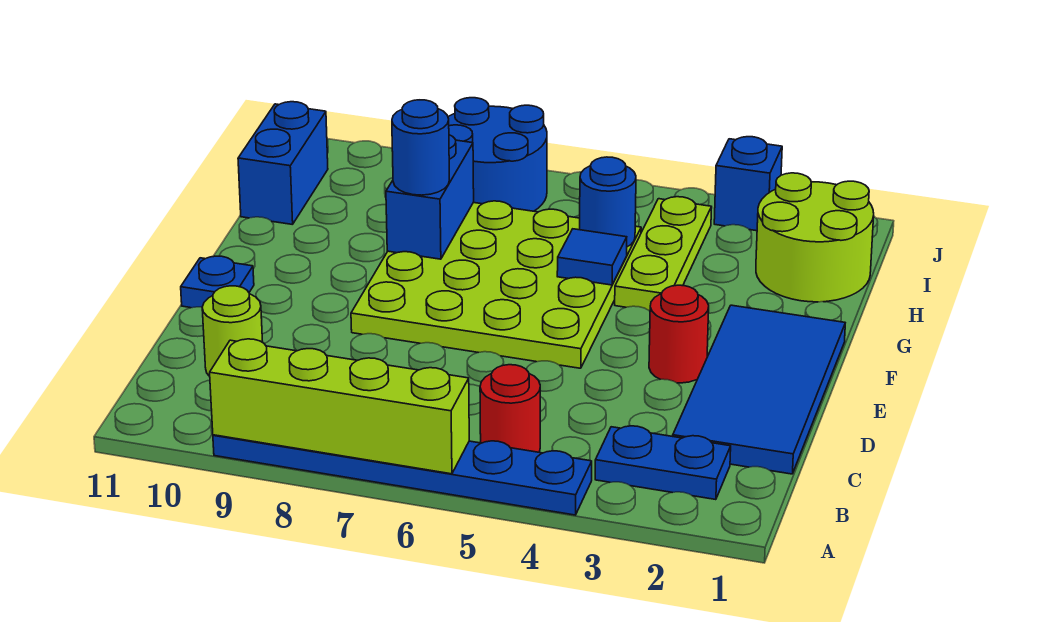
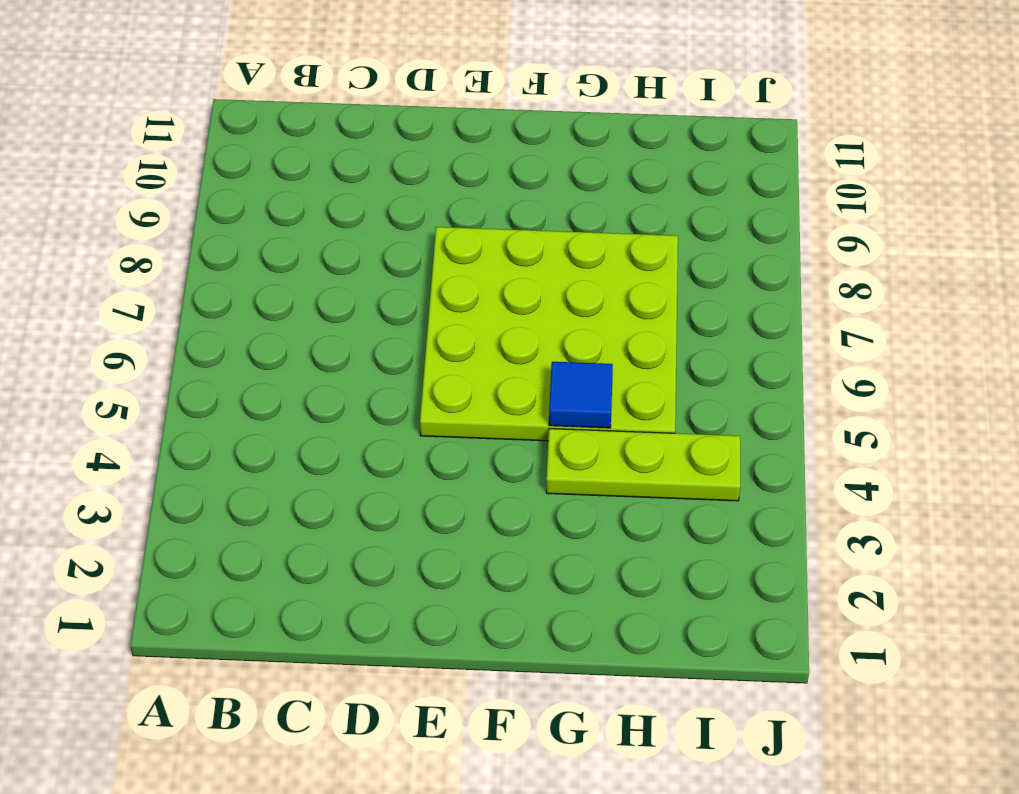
none -> blue plate A4:A9 level 1
none -> blue plate B2:B3 level 1
none -> red round brick B5 level 1

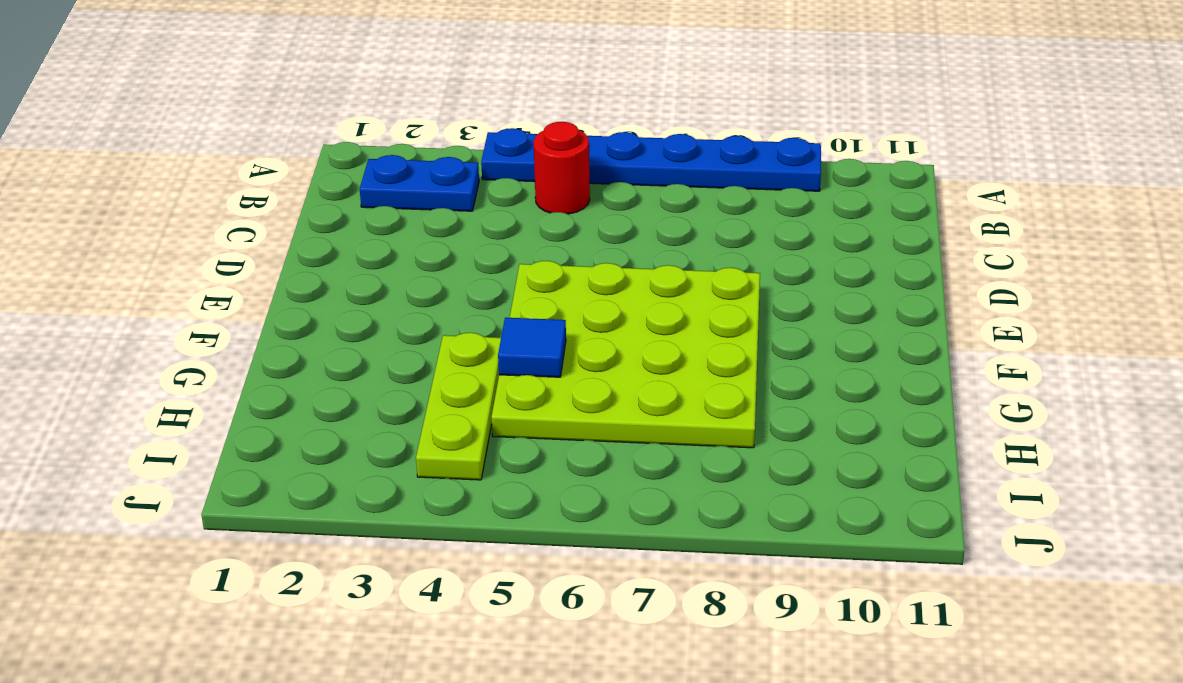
none -> blue tile C1:F2 level 1
none -> lime round brick C10 level 1
none -> red round brick E3 level 1

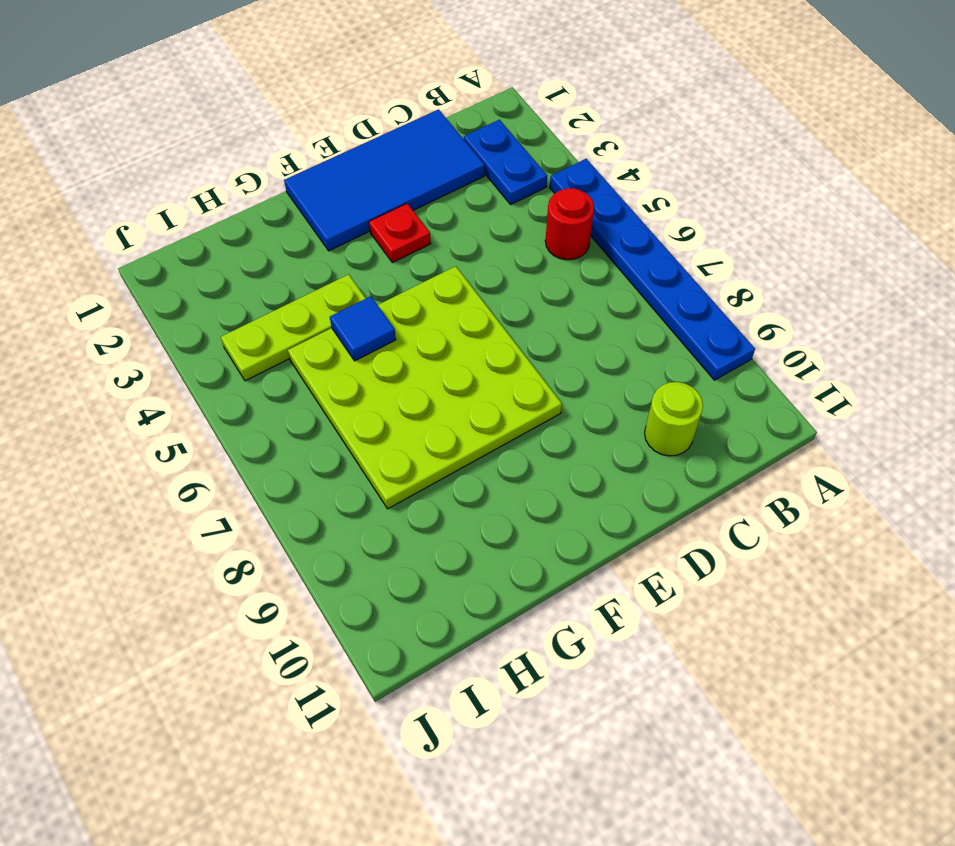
red plate E3 level 1 -> red round brick E3 level 1
none -> blue plate E11 level 1
none -> lime round brick H1:I2 level 1
none -> blue brick H11:I11 level 1

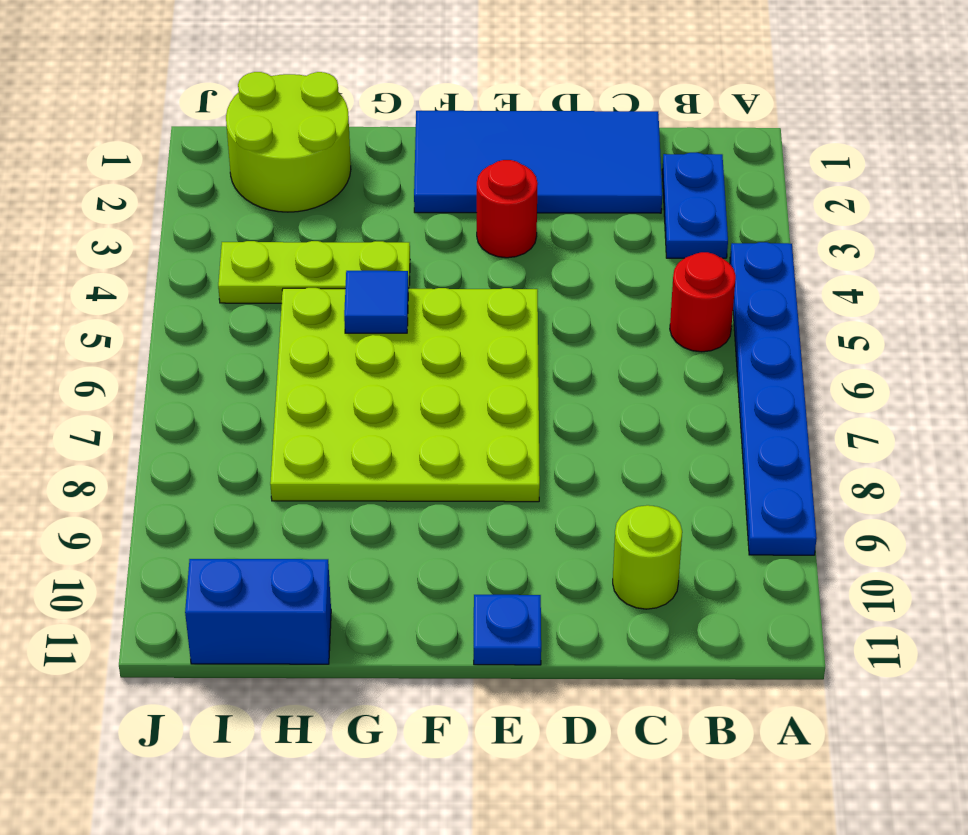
none -> blue round brick I7:J8 level 1
none -> blue brick J3 level 1
none -> lime brick A6:A9 level 2

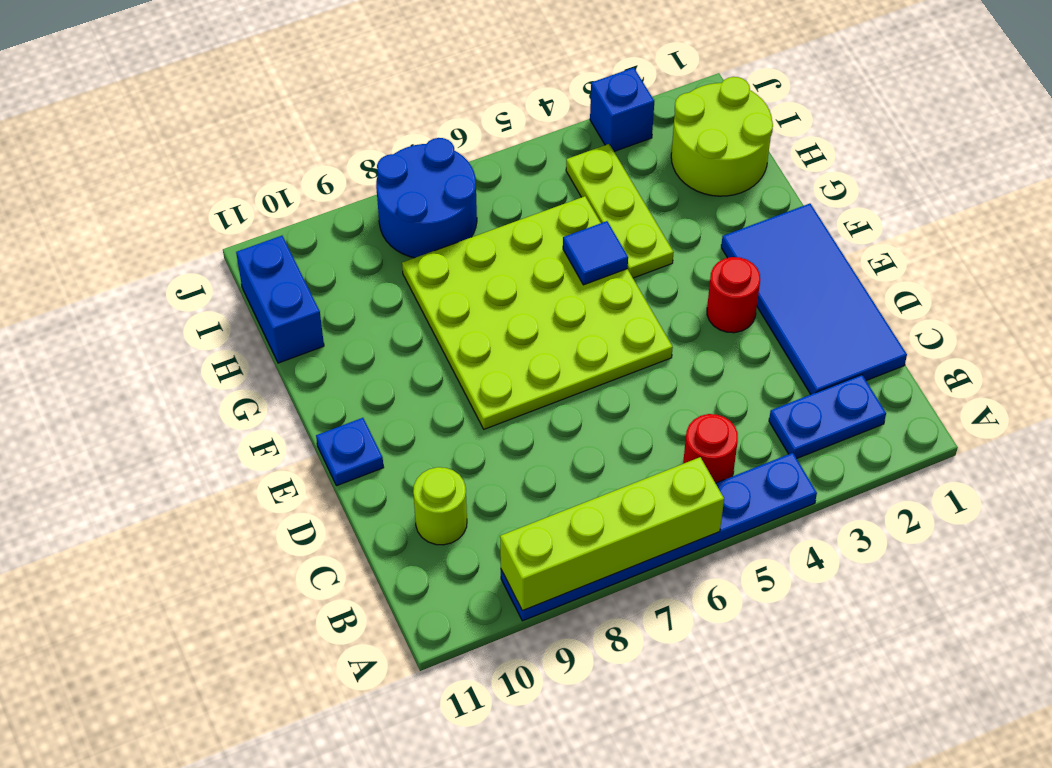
none -> blue brick G8:H8 level 2
none -> blue round brick H5 level 2
none -> blue round brick G8 level 3

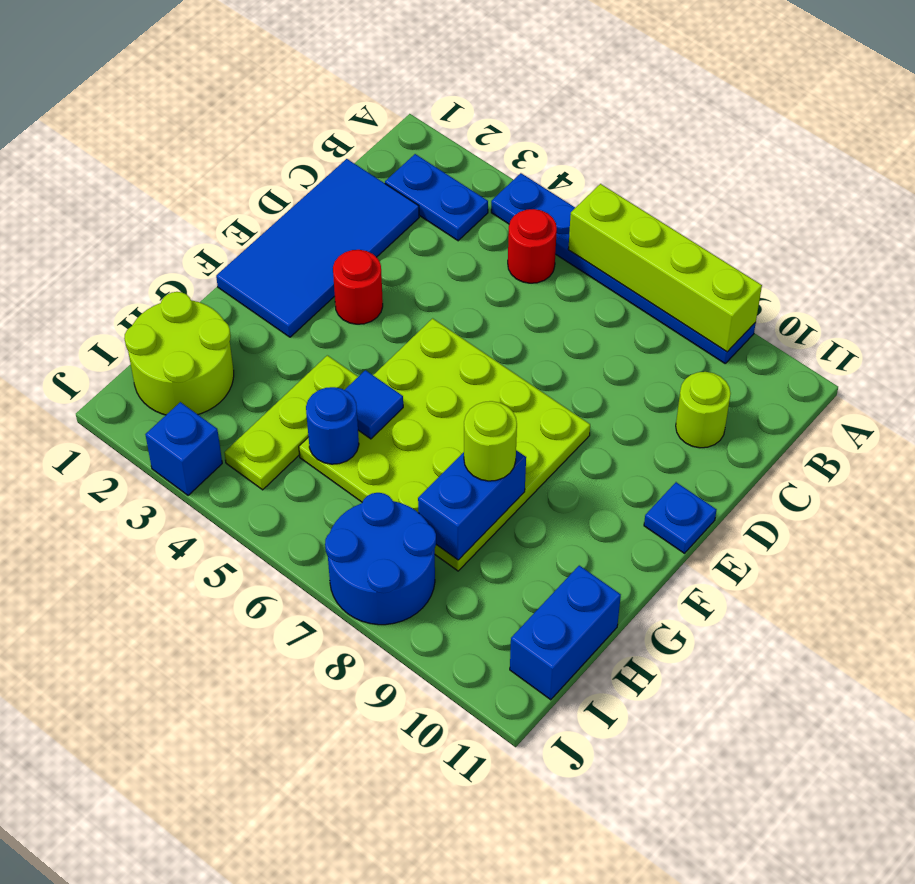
lime round brick G8 level 3 -> blue round brick G8 level 3

